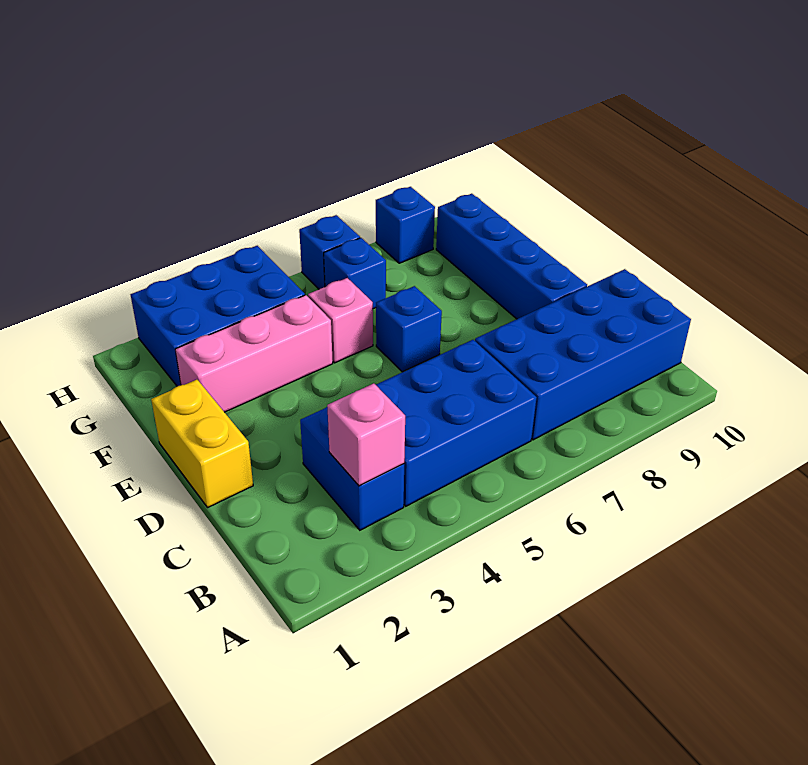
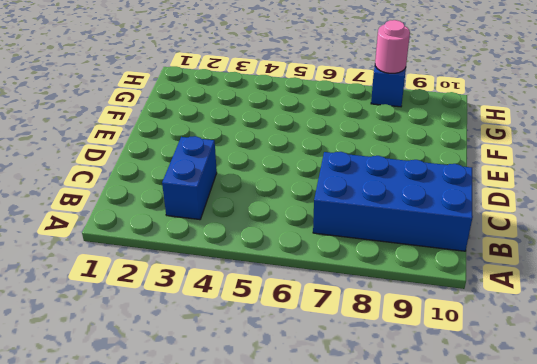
pink round brick H8 level 2 -> none
none -> blue brick B4:C6 level 1
none -> yellow brick D1:E1 level 1
none -> blue brick D9:G9 level 1

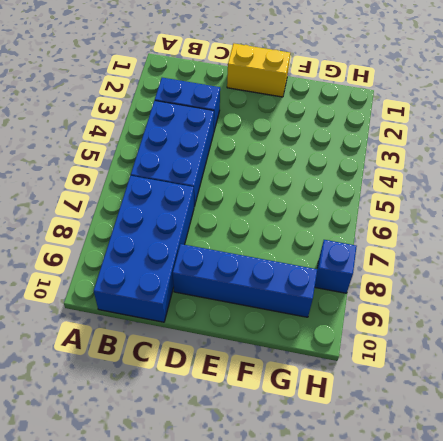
none -> blue brick E6 level 1
none -> pink brick F2:F4 level 1
none -> pink brick F5 level 1

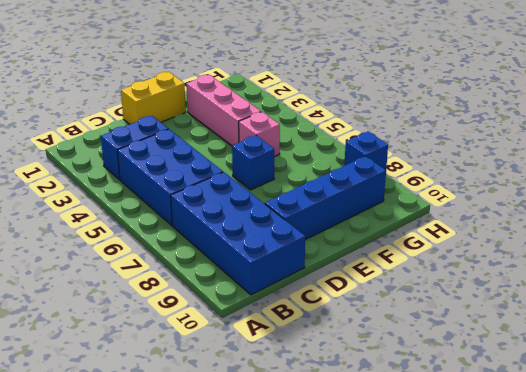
none -> blue brick G2:H4 level 1
none -> blue brick G6 level 1
none -> blue brick H6 level 1

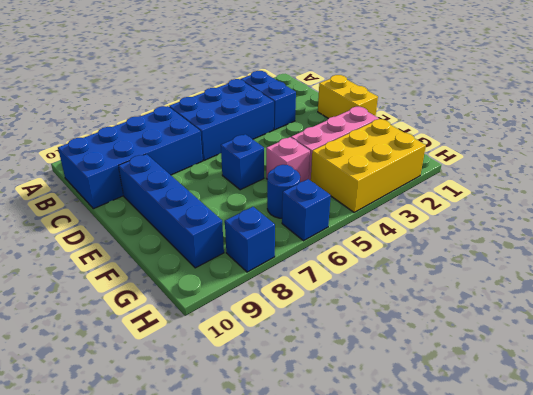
yellow brick G2:H4 level 1 -> blue brick G2:H4 level 1
blue round brick G6 level 1 -> blue brick G6 level 1
none -> pink brick B3 level 2

